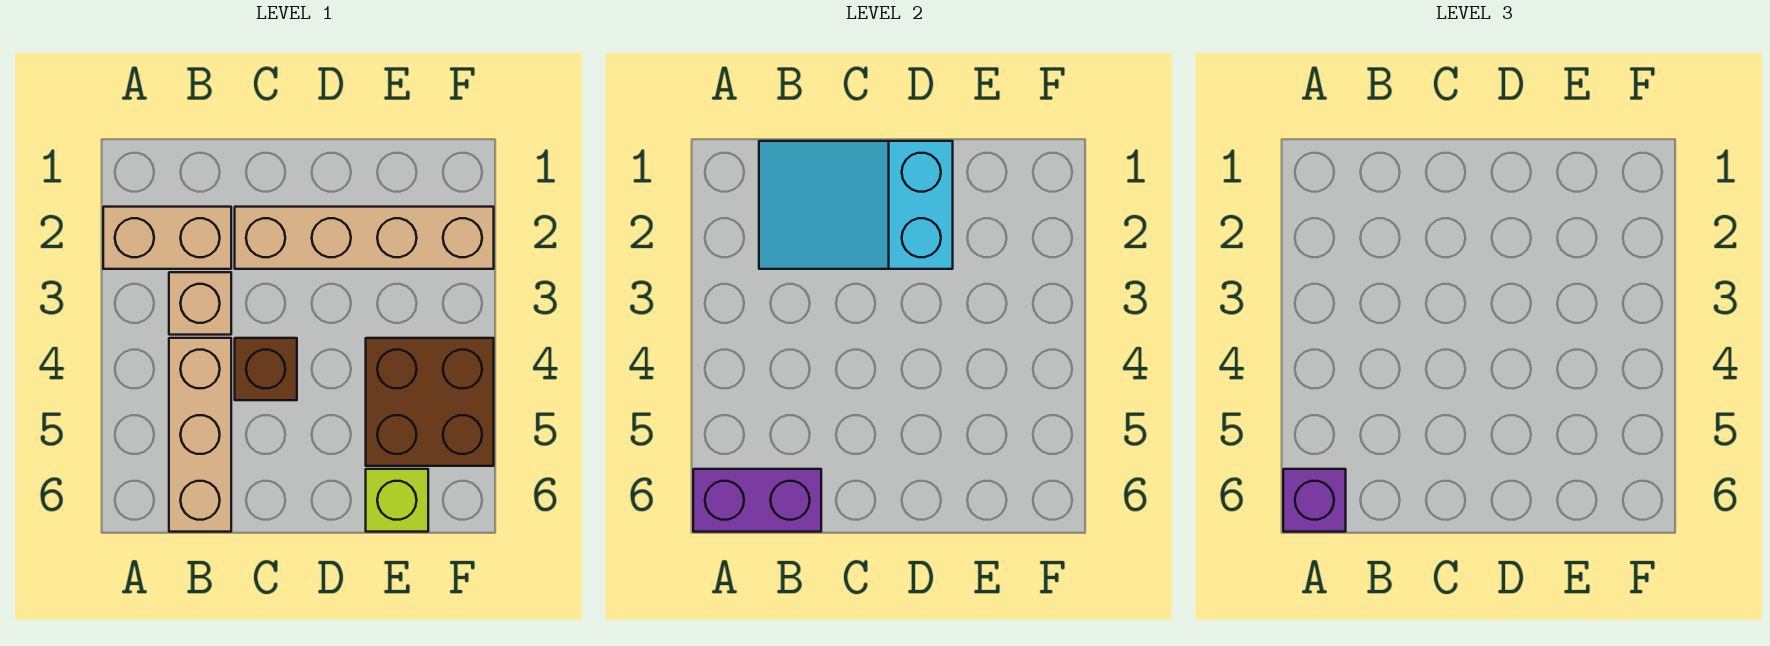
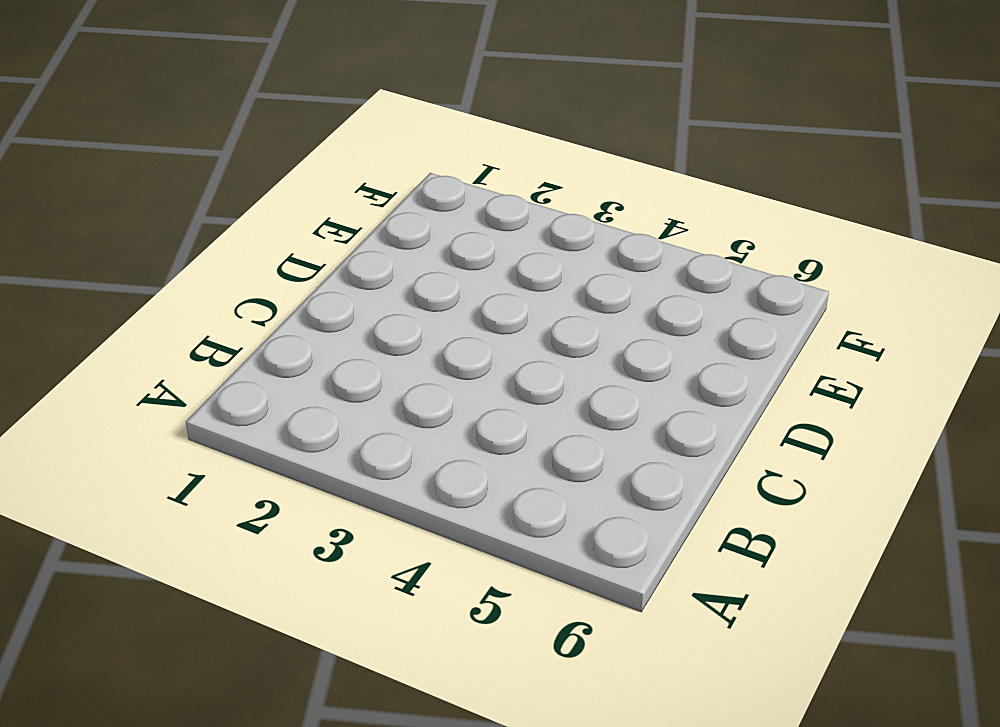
none -> tan brick A2:B2 level 1
none -> tan brick B3 level 1

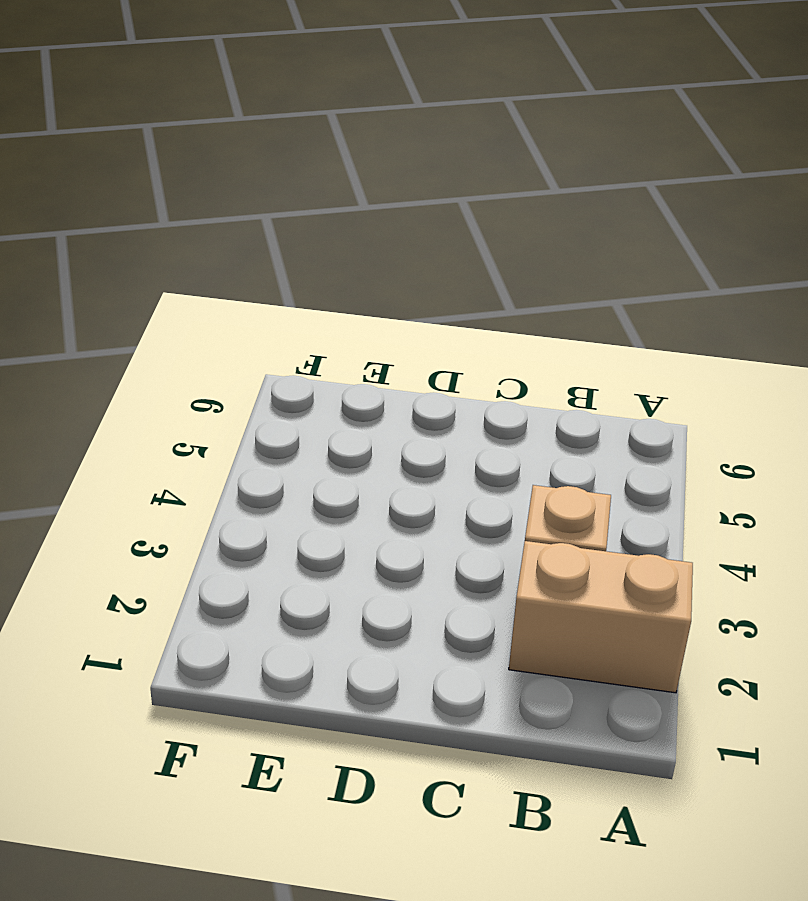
none -> tan brick B4:B6 level 1
none -> tan brick C2:F2 level 1

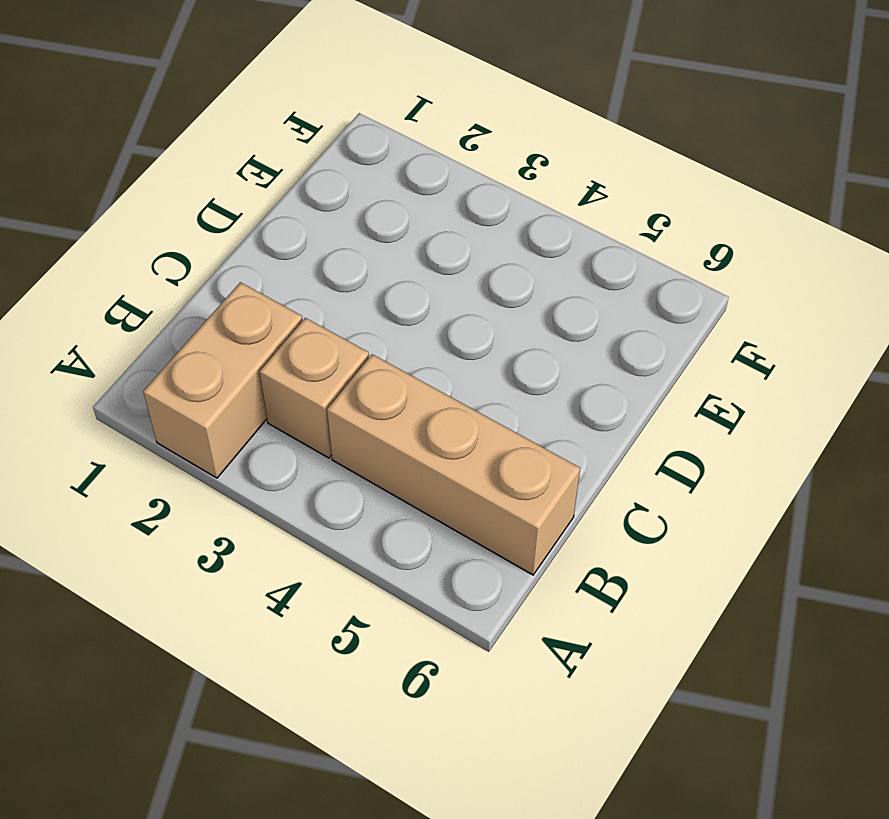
none -> tan brick C2:F2 level 1
none -> brown brick C4 level 1

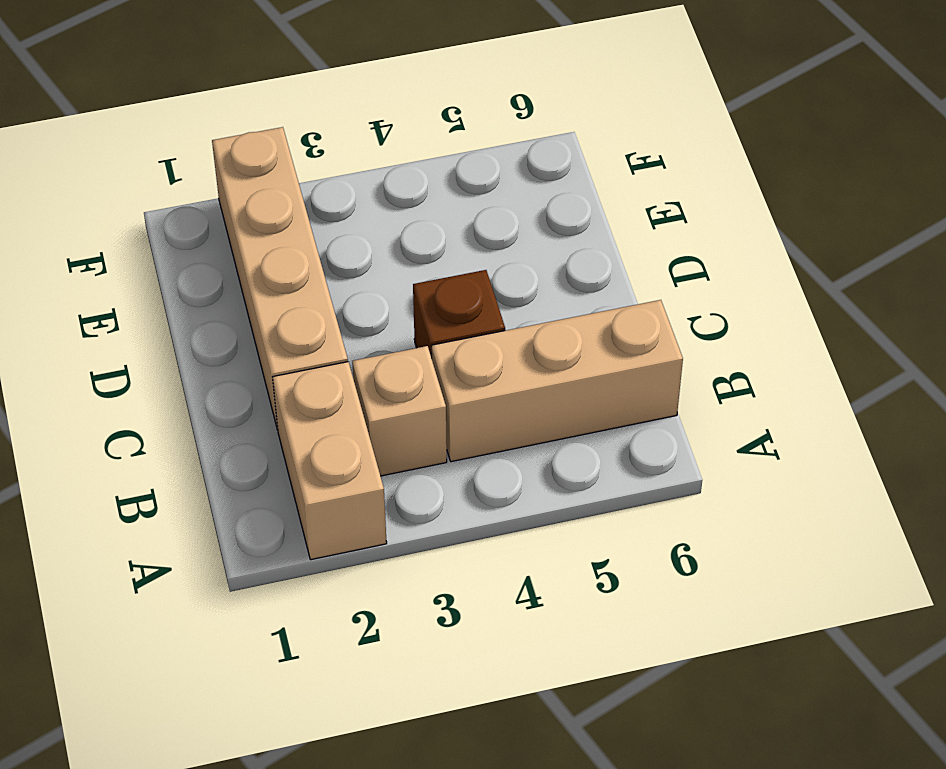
none -> brown brick E4:F5 level 1
none -> lime brick E6 level 1

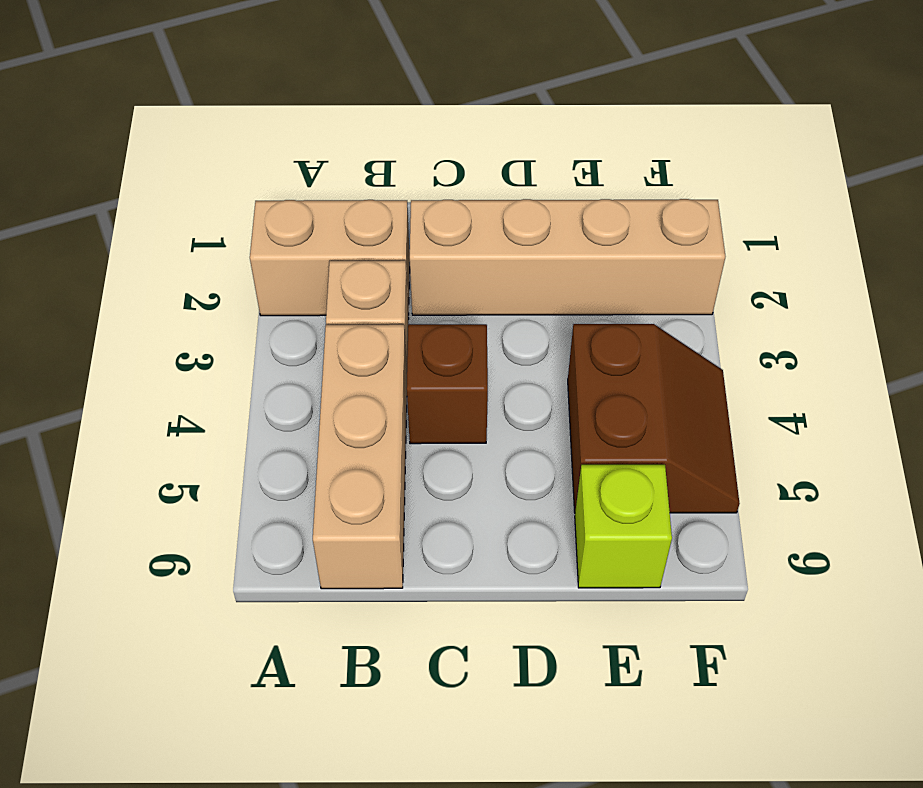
brown slope E4:F5 level 1 top E -> brown brick E4:F5 level 1
none -> purple brick A6:B6 level 2
none -> cyan slope B1:D2 level 2 top D

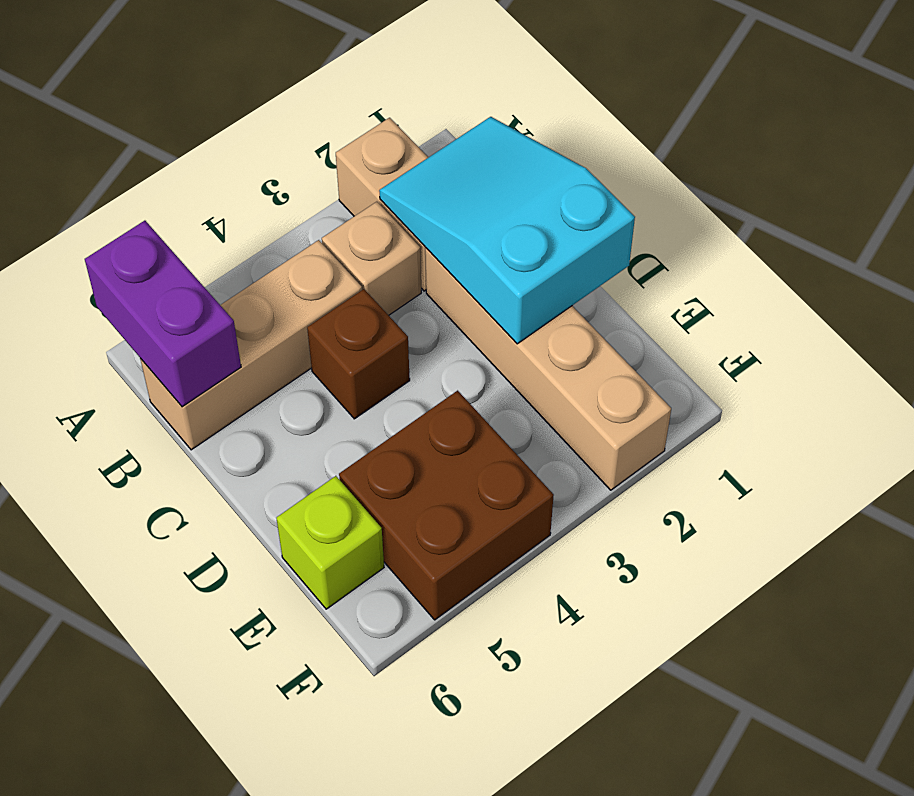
none -> purple brick A6 level 3

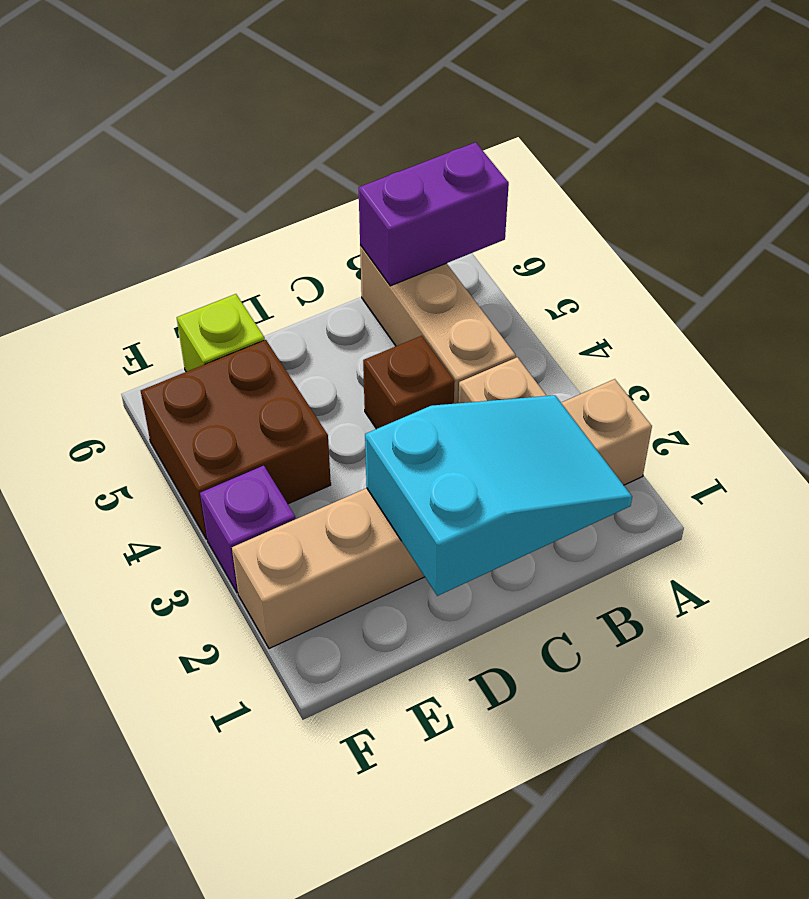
purple brick F3 level 1 -> purple brick A6 level 3

